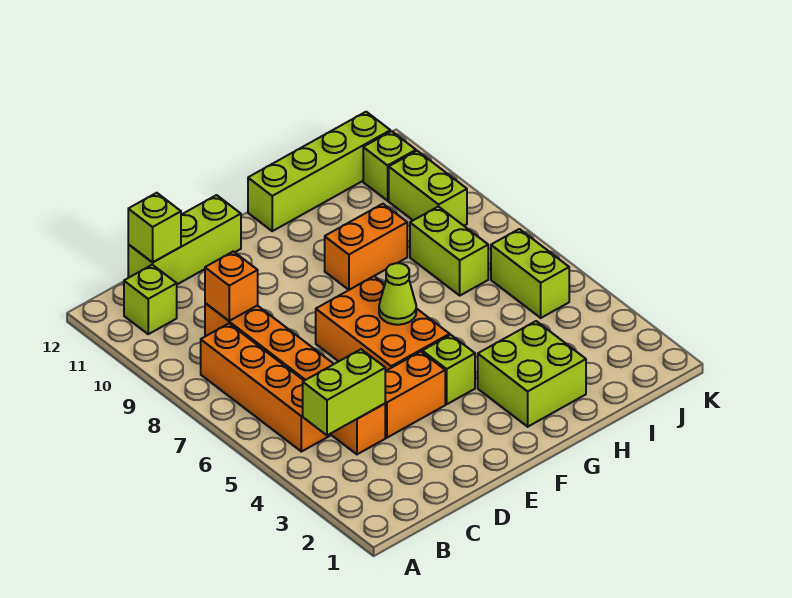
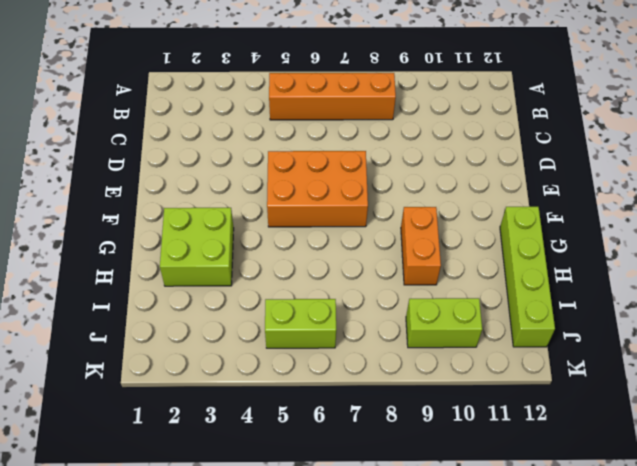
none -> lime brick B11 level 1
none -> orange brick C4:C9 level 1
none -> lime brick C12:E12 level 1

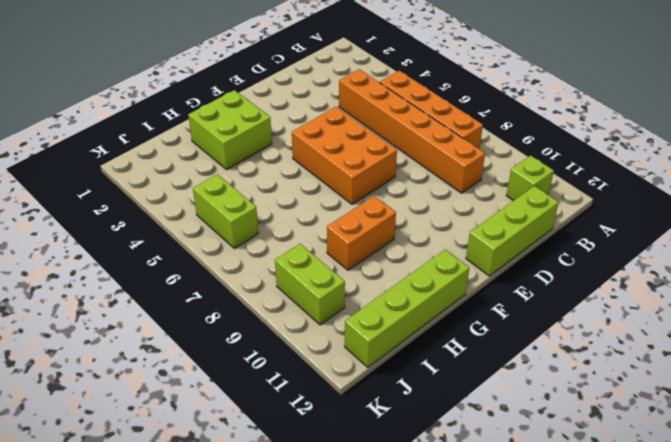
none -> orange brick D4:E4 level 1
none -> lime brick F4 level 1
none -> lime brick I7:I8 level 1

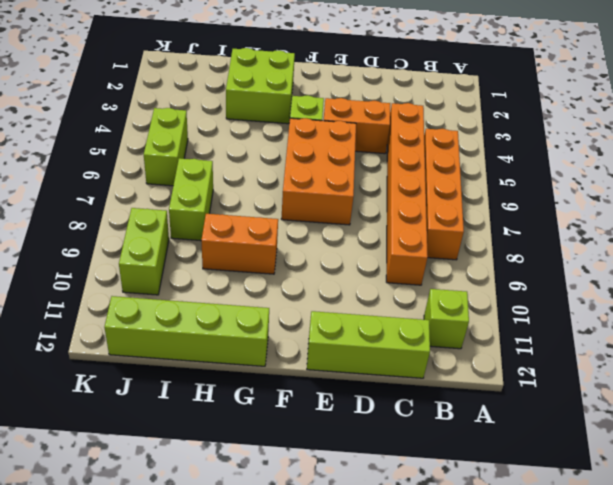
none -> lime brick J11 level 1
none -> lime brick B4:C4 level 2
none -> orange brick C9 level 2

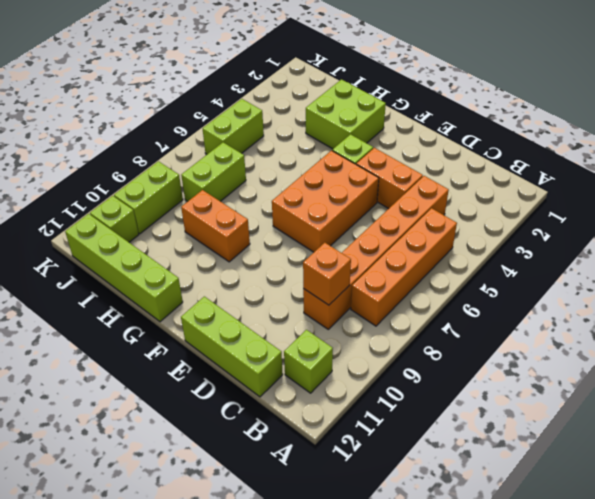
none -> lime brick B4:C4 level 2
none -> lime brick C12 level 2
none -> lime cone F6 level 2

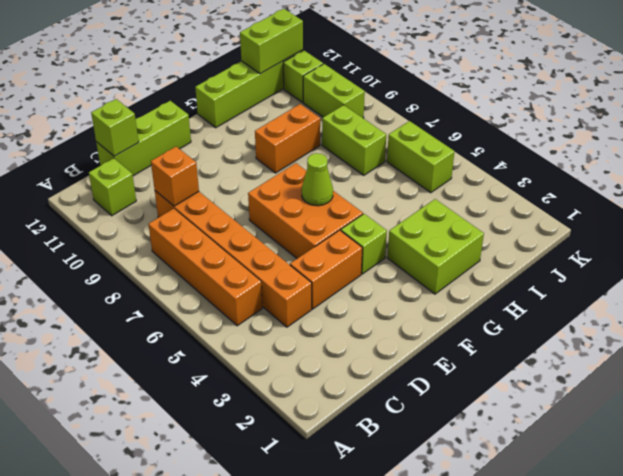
lime brick I12:J12 level 2 -> lime brick B4:C4 level 2

